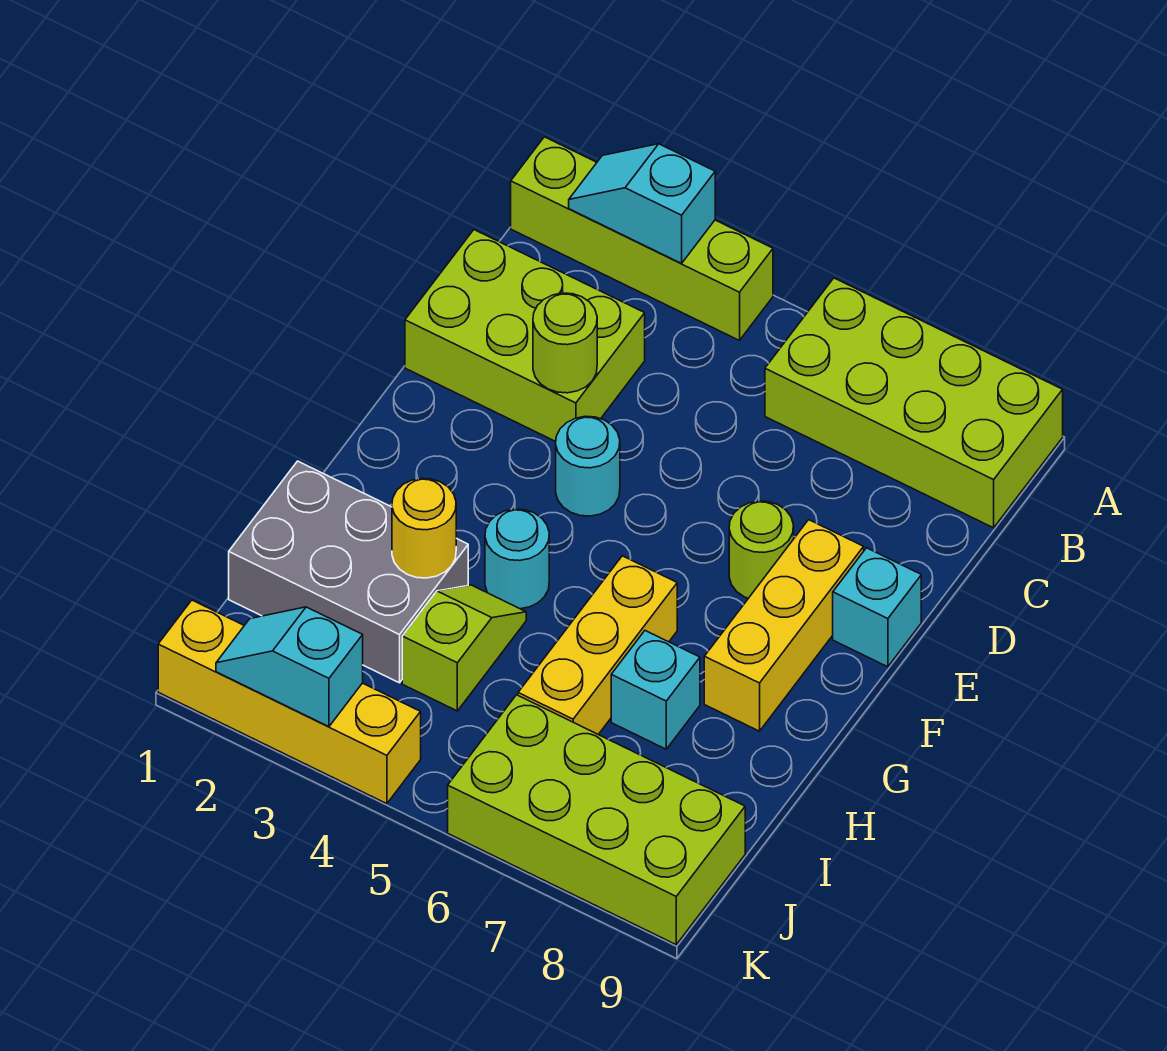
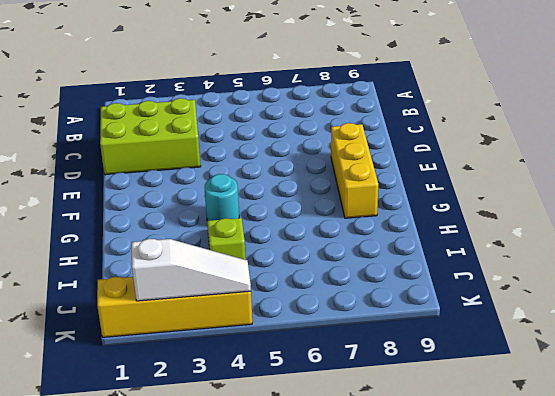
white slope K2:K4 level 2 top 2 -> cyan slope K2:K3 level 2 top 3
none -> lime brick A1:A4 level 1
none -> lime brick A6:B9 level 1
none -> cyan round brick E4 level 1

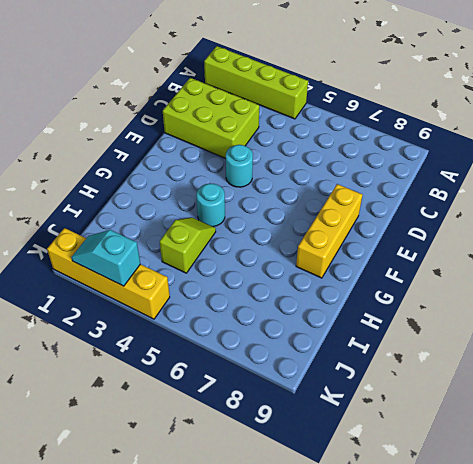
none -> lime brick A6:B9 level 1
none -> lime round brick E7 level 1
none -> cyan brick E9 level 1

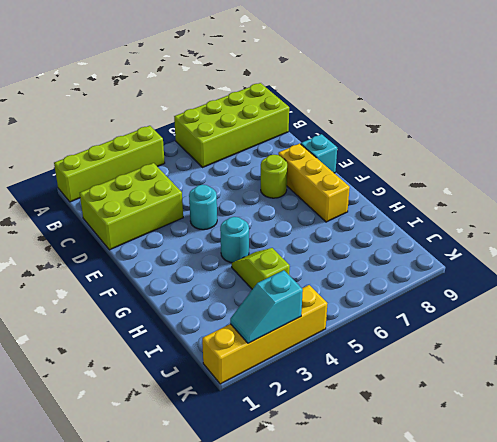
none -> yellow brick G6:I6 level 1
none -> grey brick H1:I3 level 1
none -> cyan brick H7 level 1

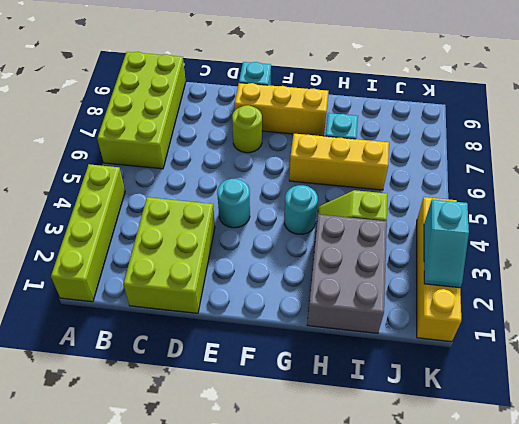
none -> lime brick J6:K9 level 1
none -> cyan slope A2:A3 level 2 top 3
none -> lime round brick D3 level 2

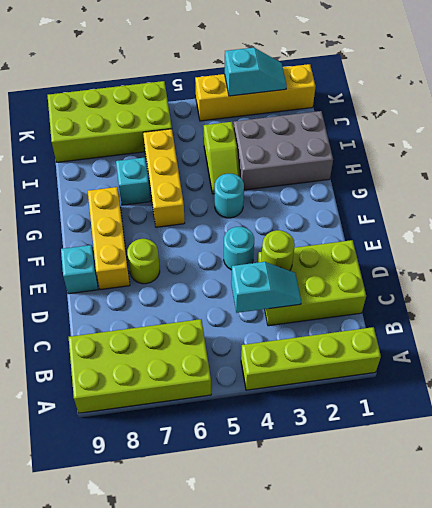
cyan slope C3:C4 level 2 top 4 -> cyan slope A2:A3 level 2 top 3
none -> yellow round brick H3 level 2

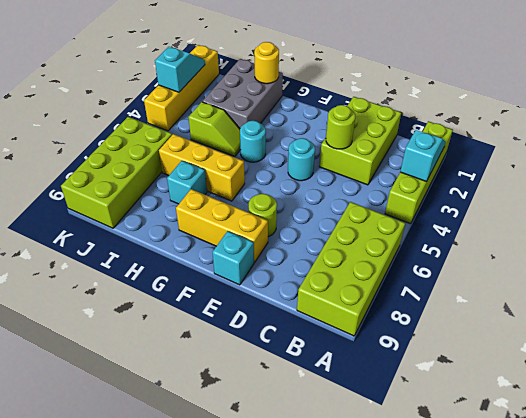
yellow round brick H1 level 2 -> yellow round brick H3 level 2

